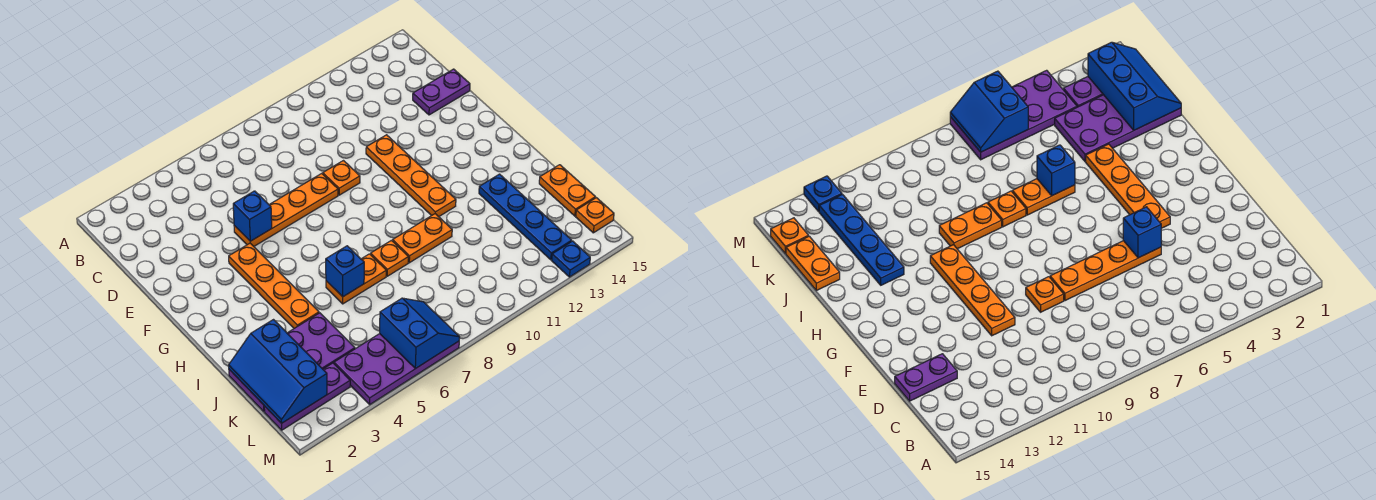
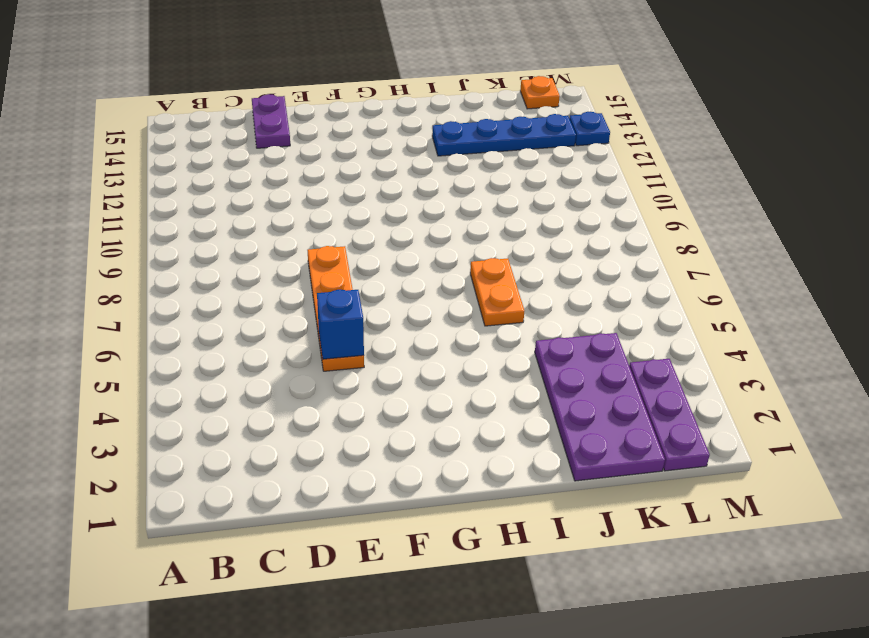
none -> orange plate E9 level 1
none -> orange plate E11:H11 level 1
none -> orange plate F4:I4 level 1

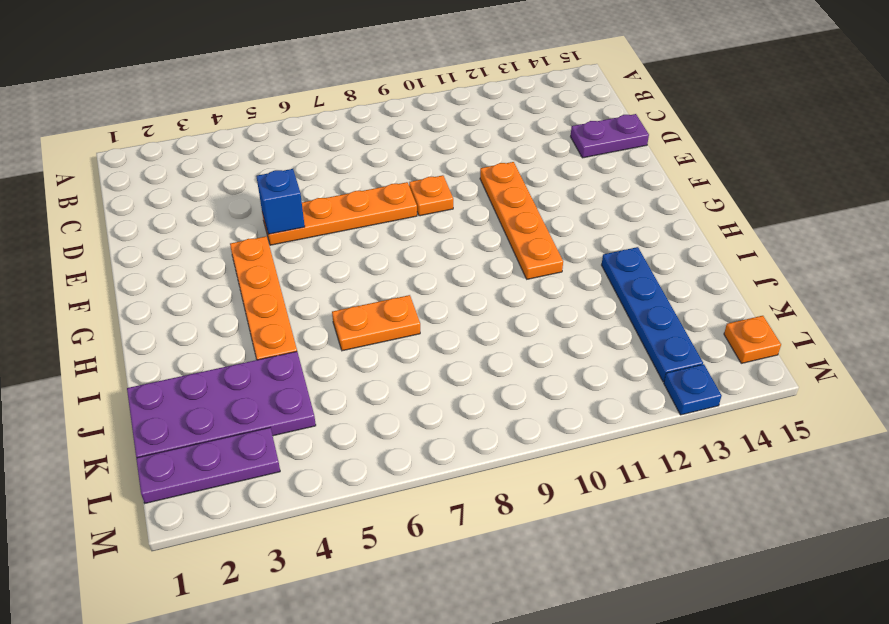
none -> orange plate I8 level 1
none -> orange plate I9:I10 level 1
none -> orange plate J15:K15 level 1

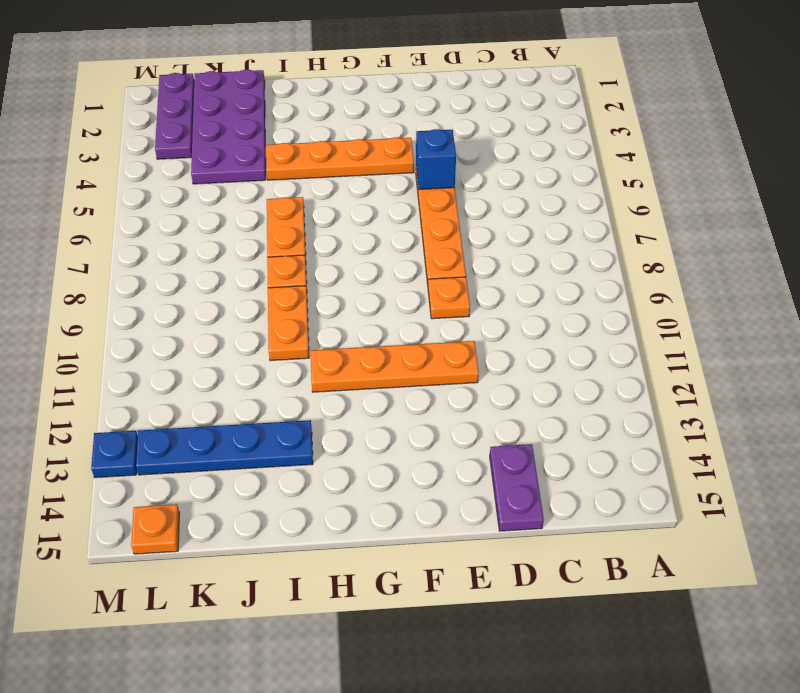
none -> orange plate J15:K15 level 1
none -> purple plate L4:M7 level 1
none -> blue brick I6 level 2

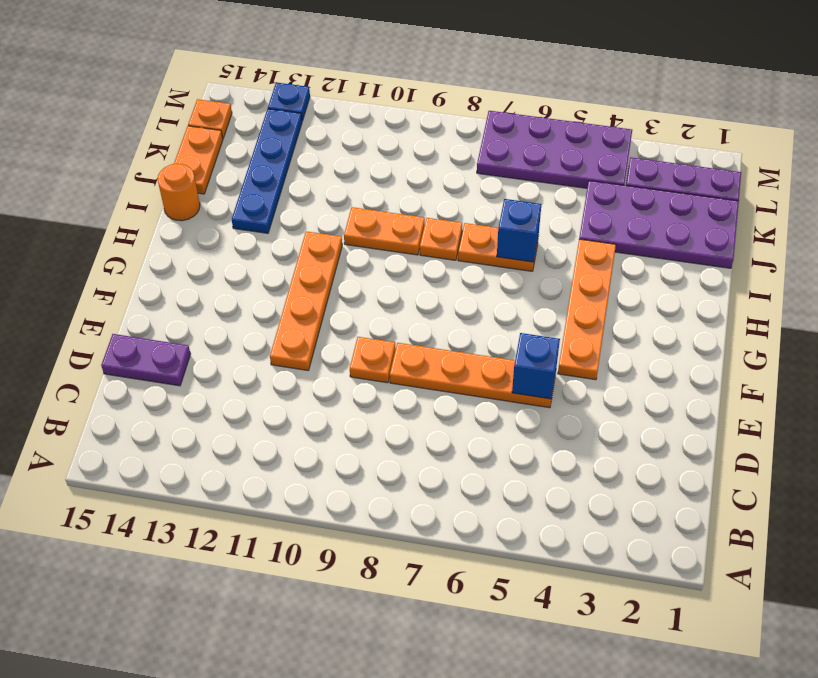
orange round brick I15 level 1 -> none
none -> blue slope J1:L2 level 2 top 2
none -> blue slope L6:M7 level 2 top 6

